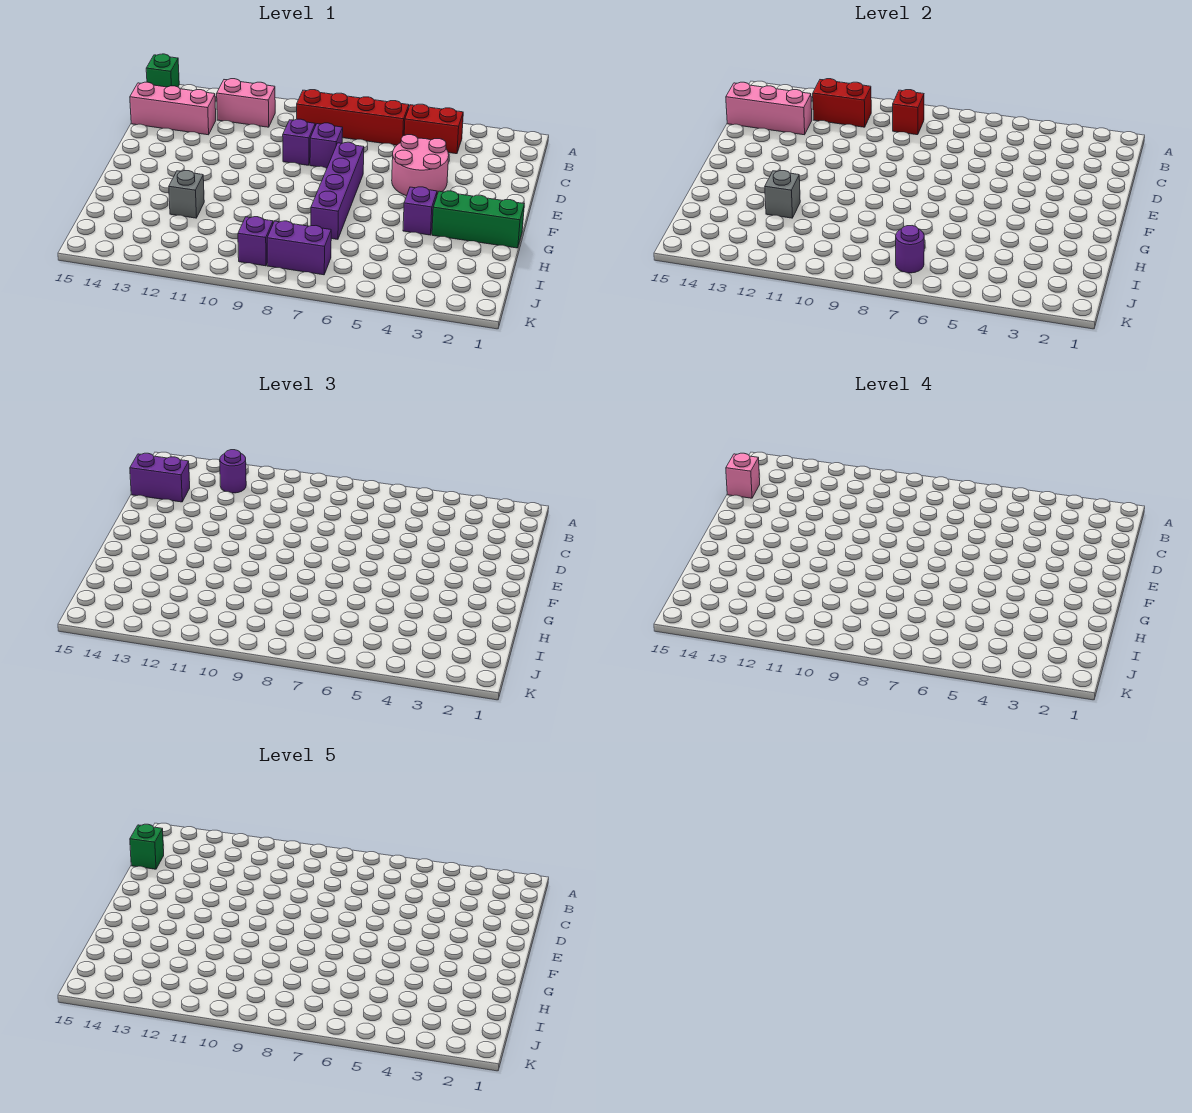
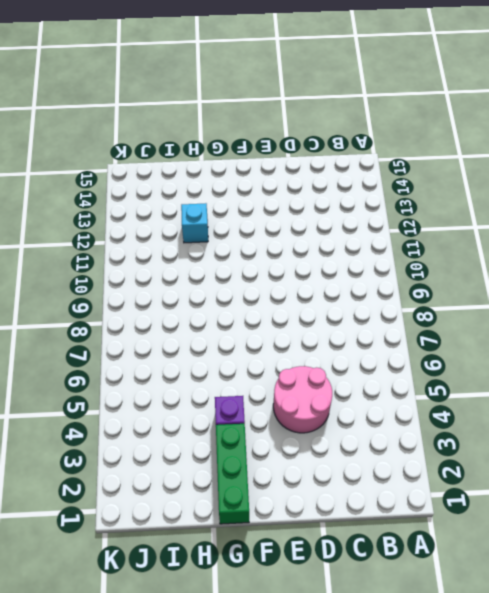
cyan brick H12 level 1 -> grey brick H12 level 1
none -> green brick A15 level 1
none -> red brick B4:B5 level 1
none -> red brick B6:B9 level 1

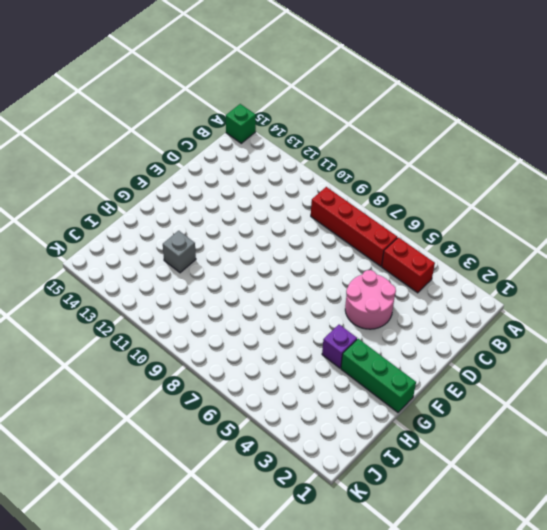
none -> pink brick B11:B12 level 1
none -> pink brick C13:C15 level 1
none -> purple brick D8 level 1

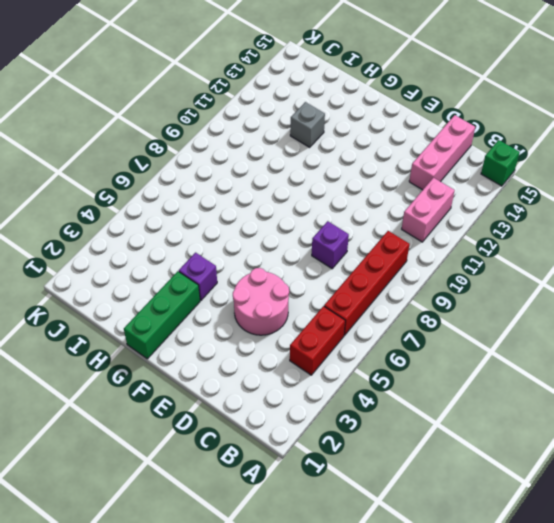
none -> purple brick D9 level 1
none -> purple brick E7:H7 level 1
none -> purple brick J7:J8 level 1

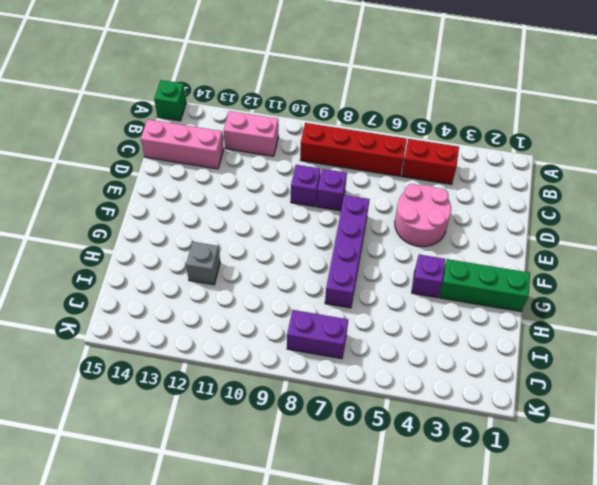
none -> purple brick J9 level 1
none -> red brick B9 level 2
none -> red brick B11:B12 level 2

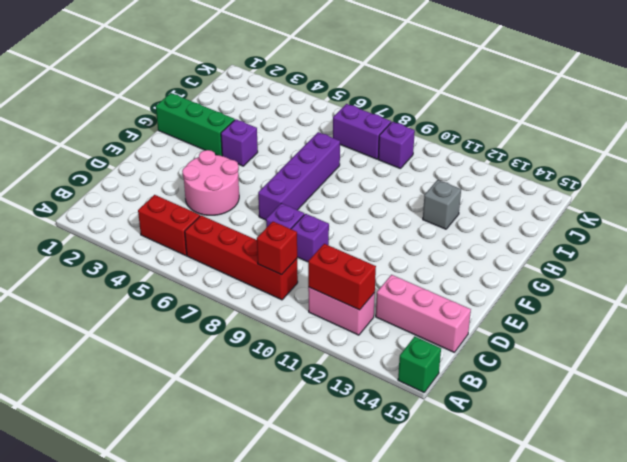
none -> pink brick C13:C15 level 2
none -> grey brick H12 level 2
none -> purple round brick J7 level 2

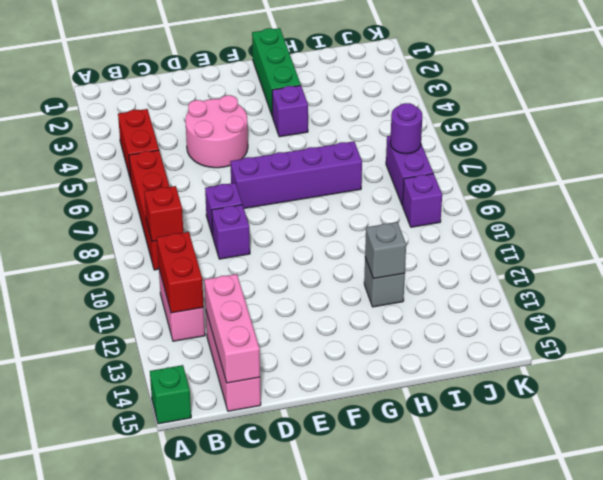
none -> purple round brick B12 level 3
none -> purple brick C14:C15 level 3
none -> pink brick C15 level 4

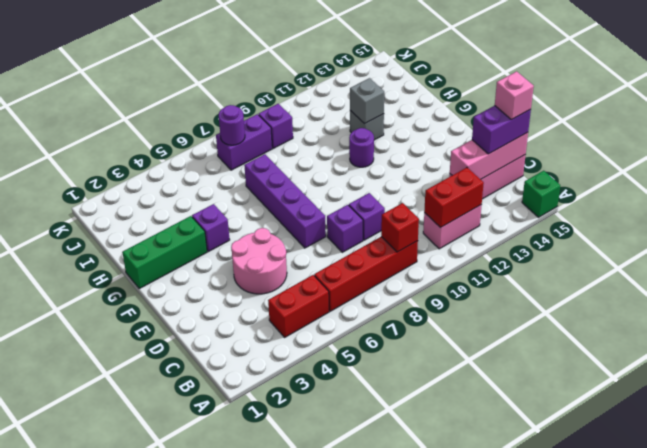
purple round brick G11 level 1 -> purple round brick B12 level 3
none -> green brick C15 level 5

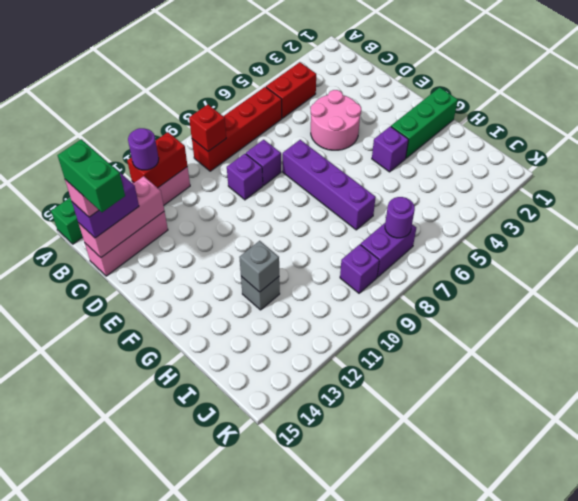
green brick C15:D15 level 5 -> green brick C15 level 5

